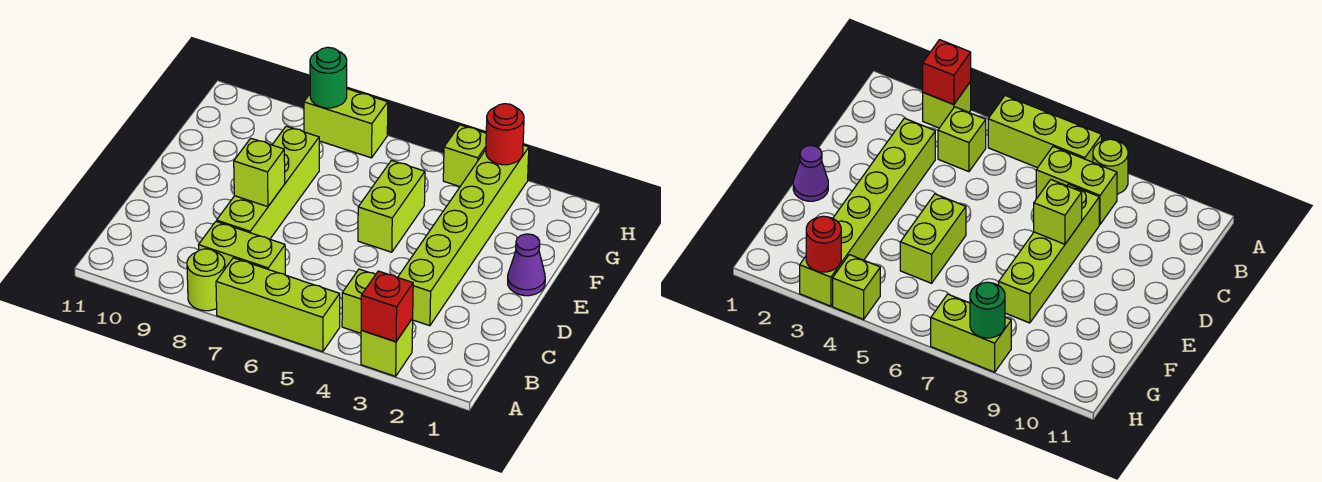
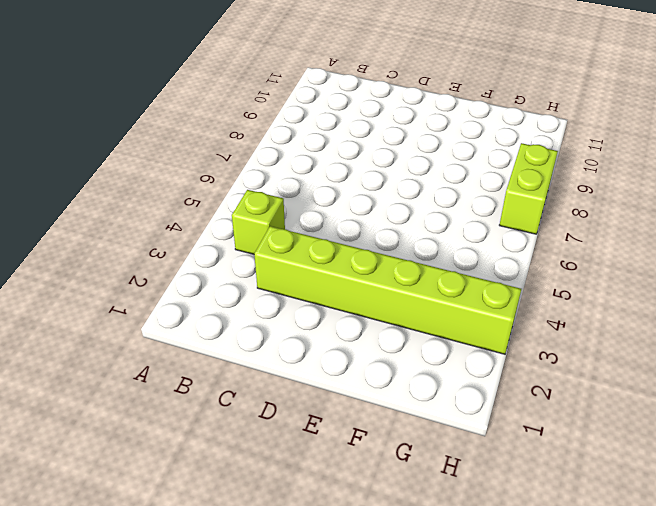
none -> lime brick A3 level 1
none -> lime brick A5:A7 level 1
none -> lime round brick A8 level 1

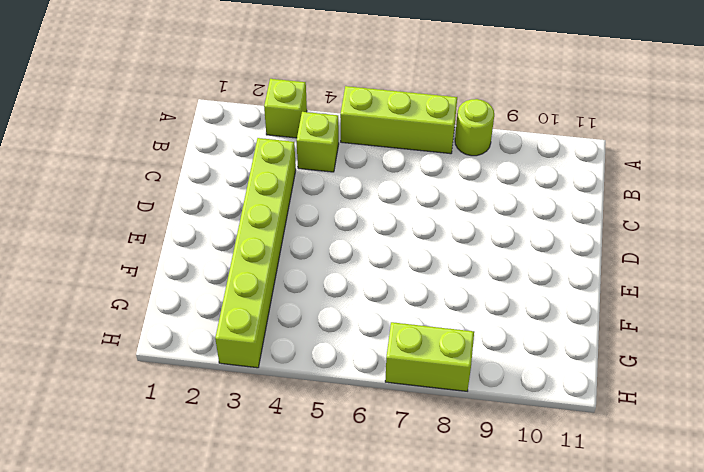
none -> lime brick B7:B8 level 1
none -> lime brick C8:F8 level 1
none -> purple cone E1 level 1

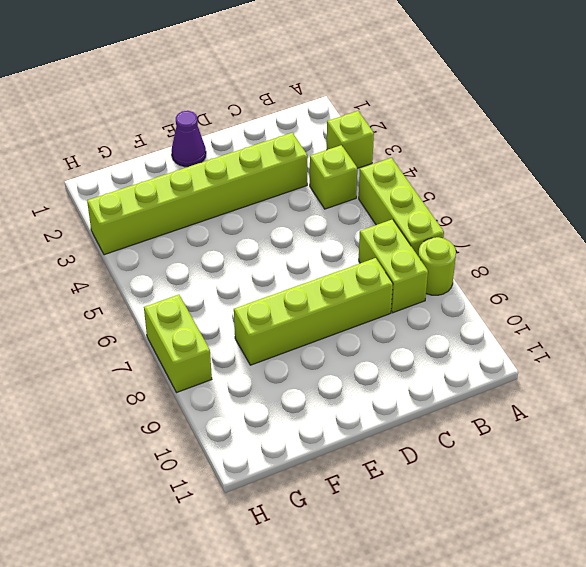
none -> lime brick E5:F5 level 1
none -> lime brick H4 level 1
none -> red brick A3 level 2

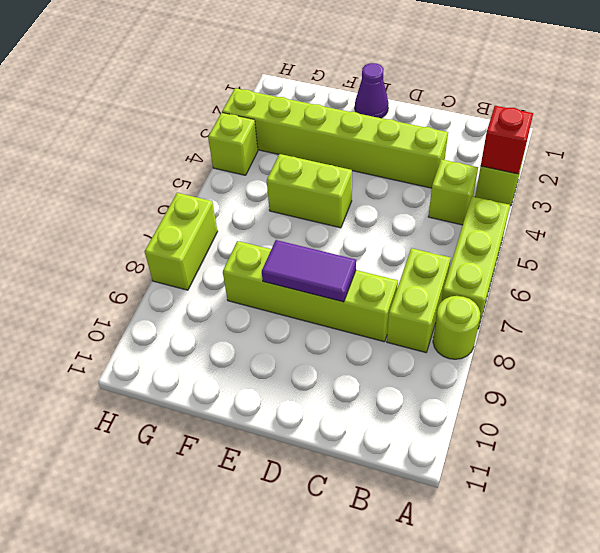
purple tile D8:E8 level 2 -> lime brick D8 level 2
none -> red round brick H3 level 2
none -> green round brick H8 level 2

